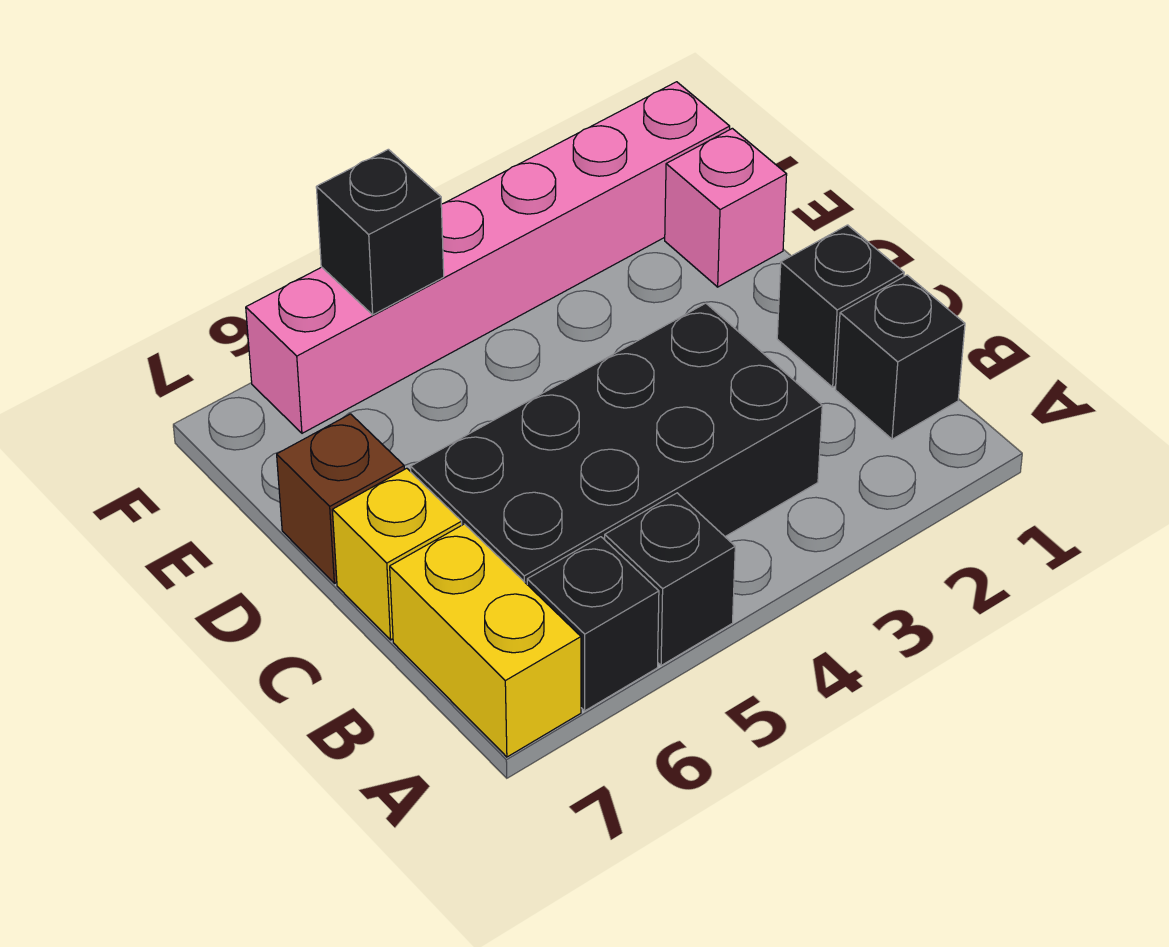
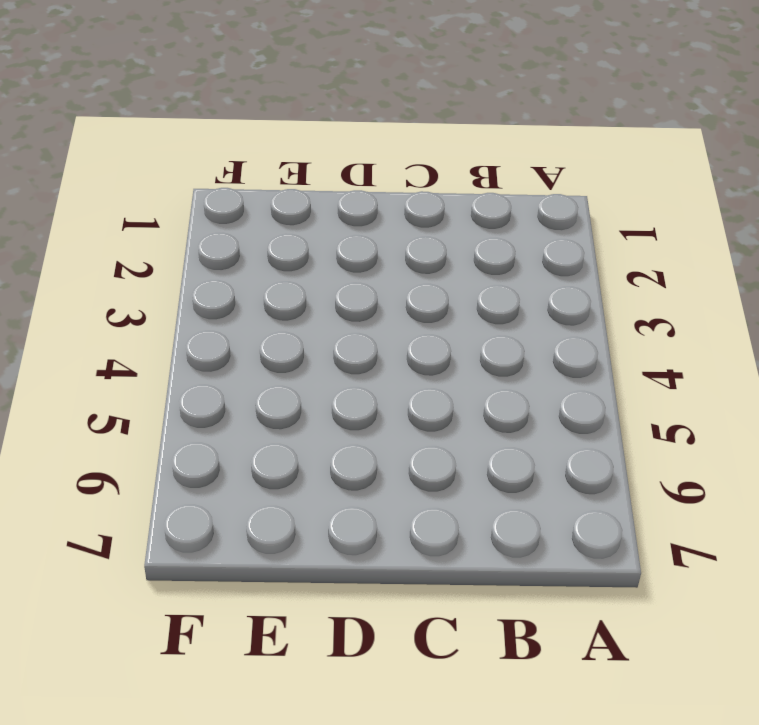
none -> black brick A5 level 1
none -> black brick A6 level 1

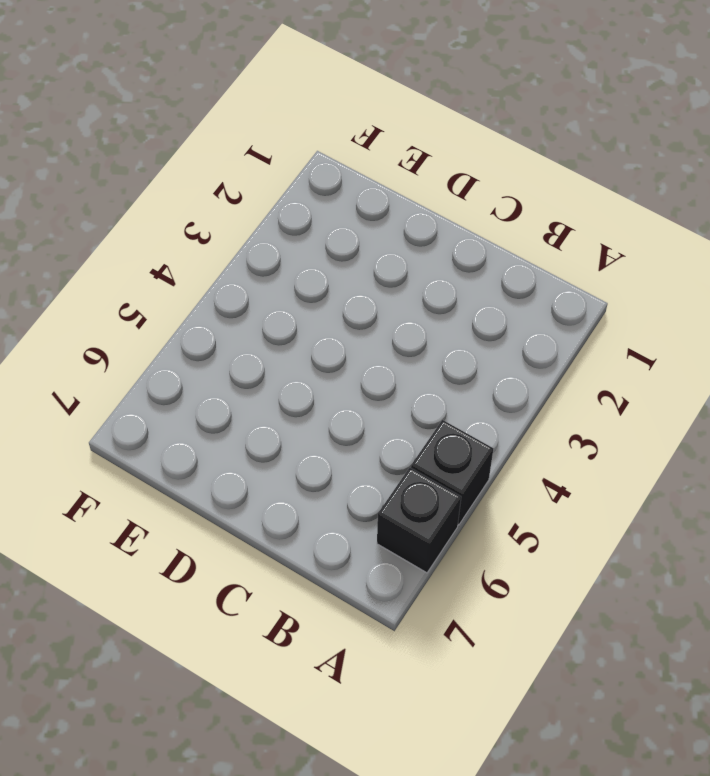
none -> yellow brick A7:B7 level 1
none -> black brick B1 level 1

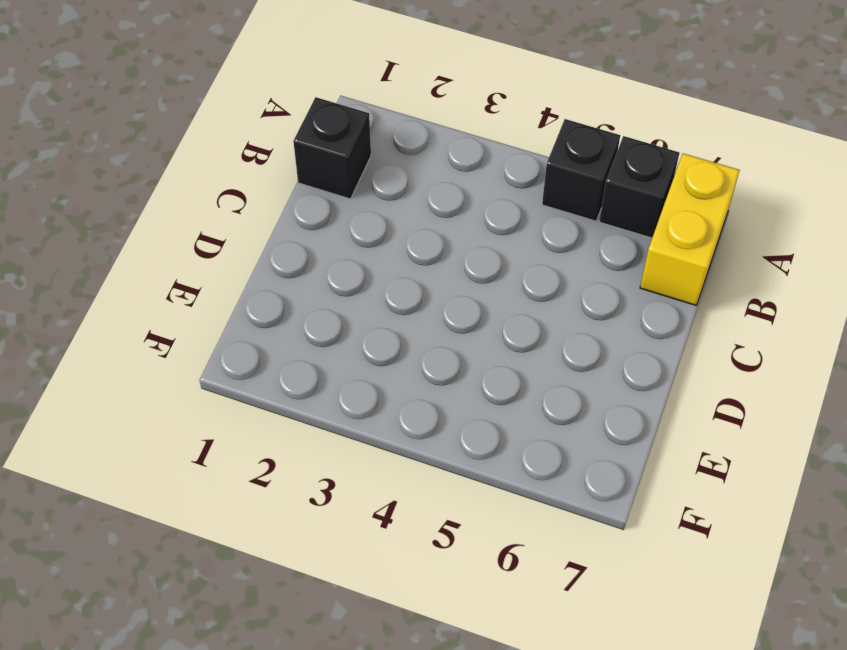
none -> black brick B3:C6 level 1
none -> black brick C1 level 1

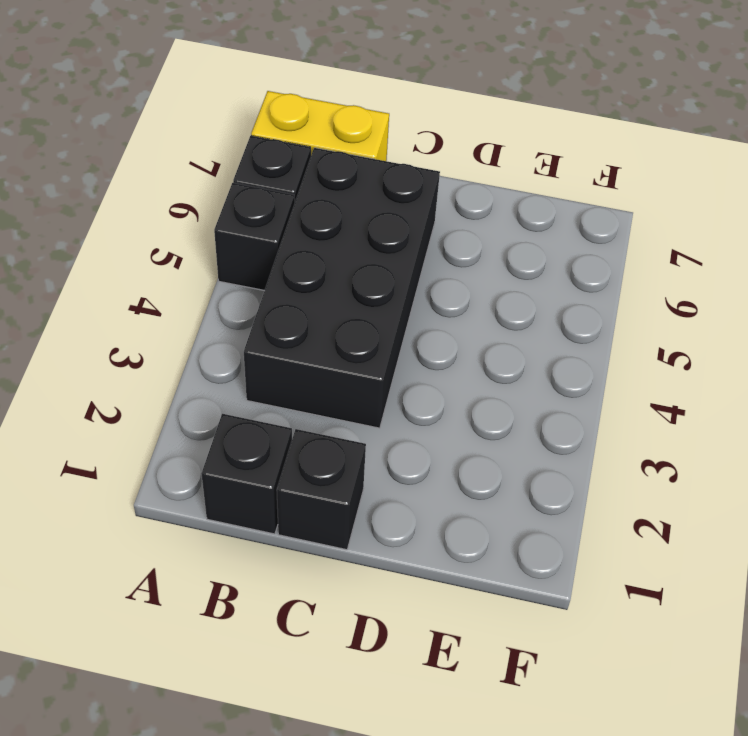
none -> yellow brick C7 level 1
none -> brown brick D7 level 1

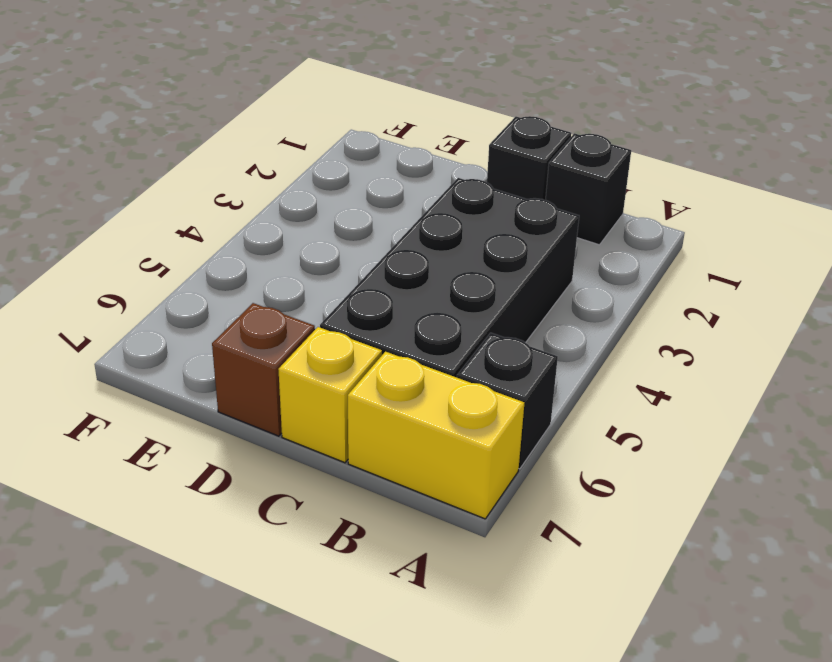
none -> black brick A5 level 1
none -> pink brick E1 level 1

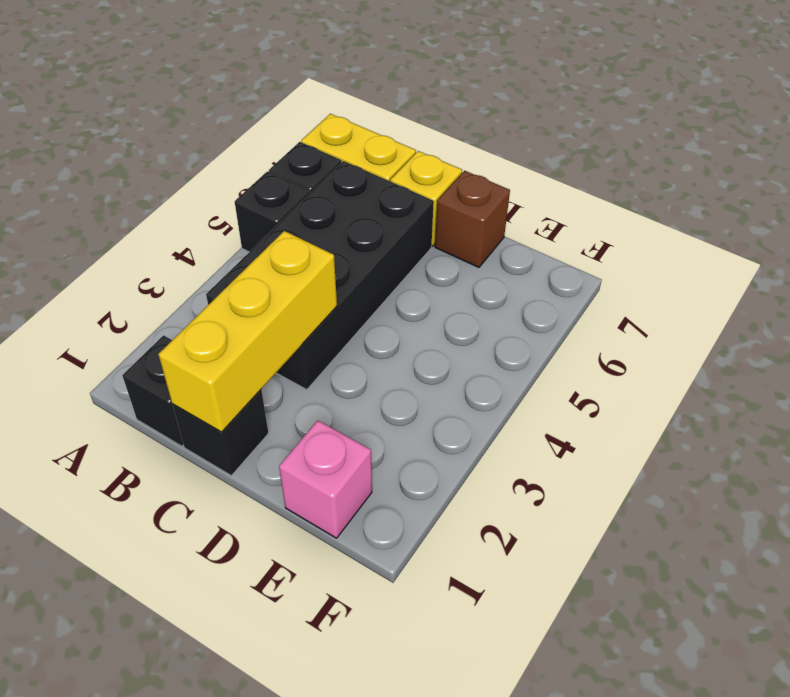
yellow brick C1:C3 level 2 -> none
none -> pink brick F1:F6 level 1
none -> black brick F5 level 2

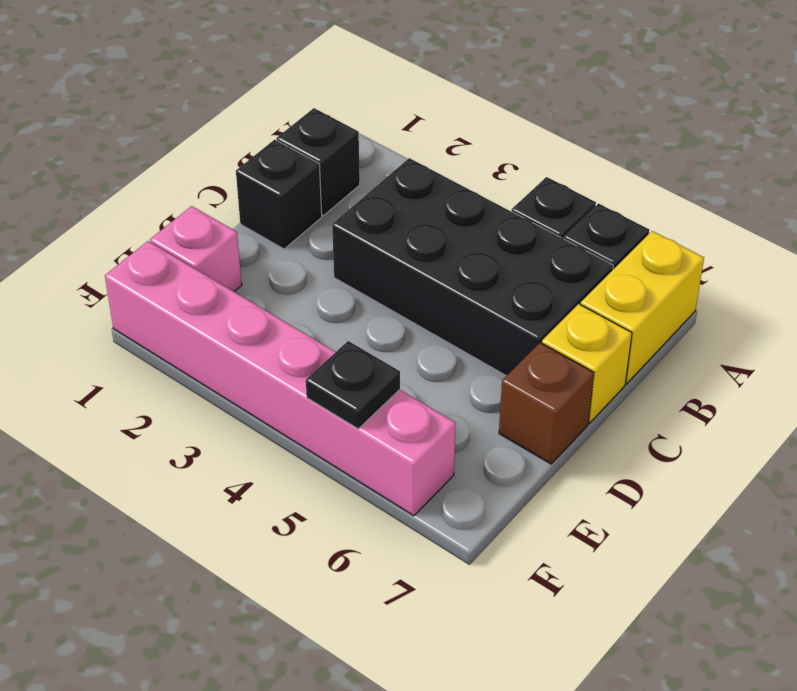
black plate F5 level 2 -> black brick F5 level 2

